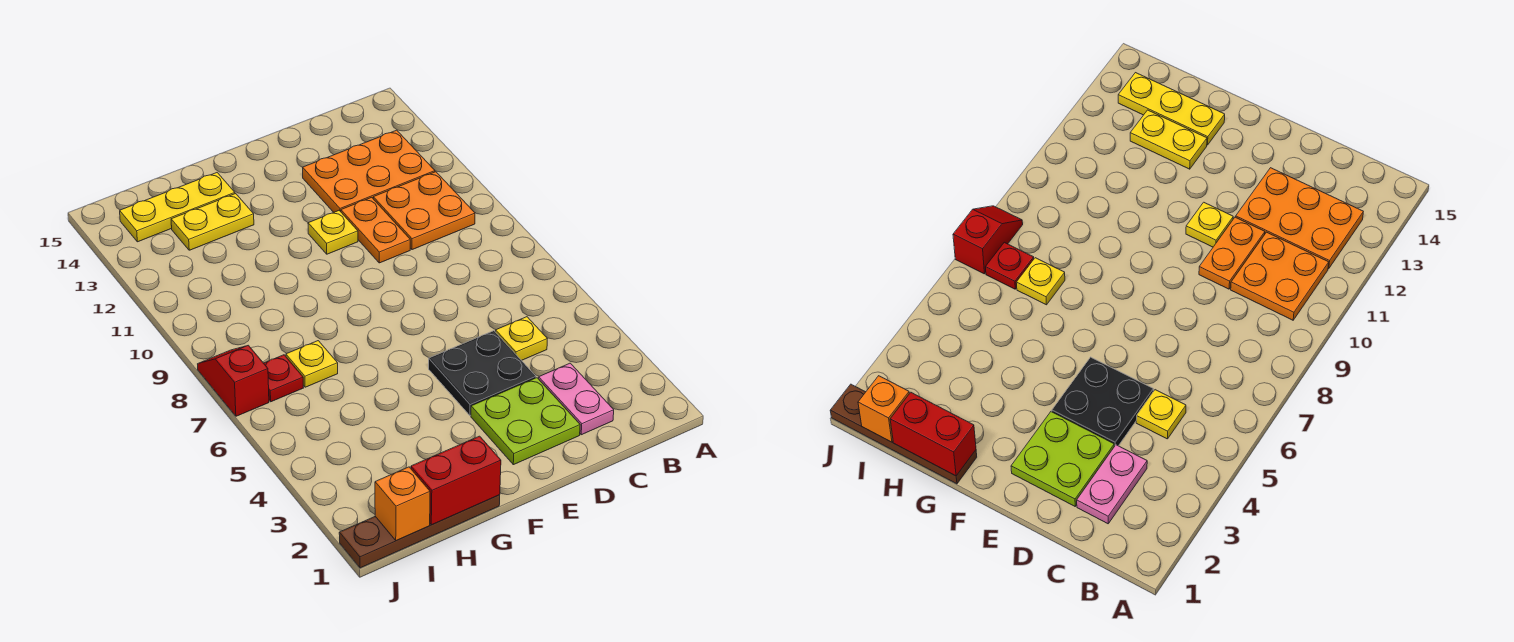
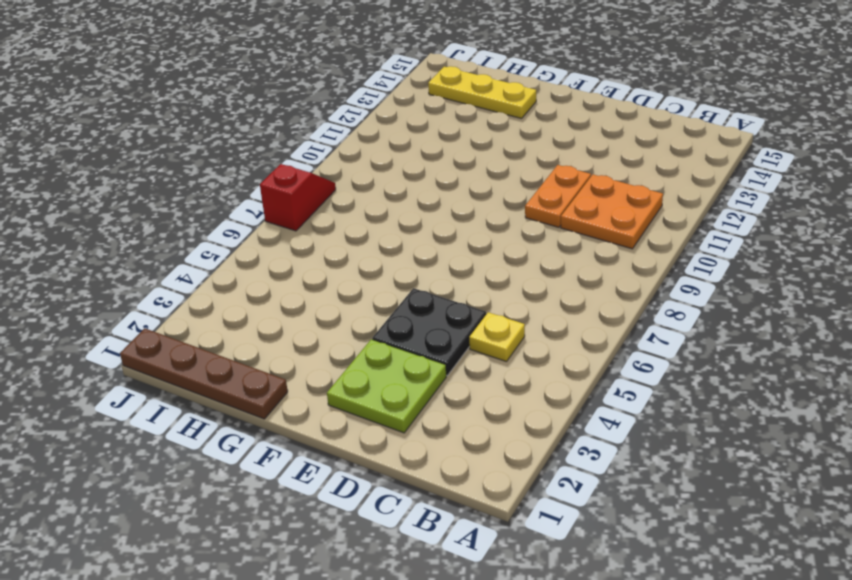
none -> orange plate B12:D13 level 1
none -> pink plate C2:C3 level 1
none -> yellow plate E11 level 1

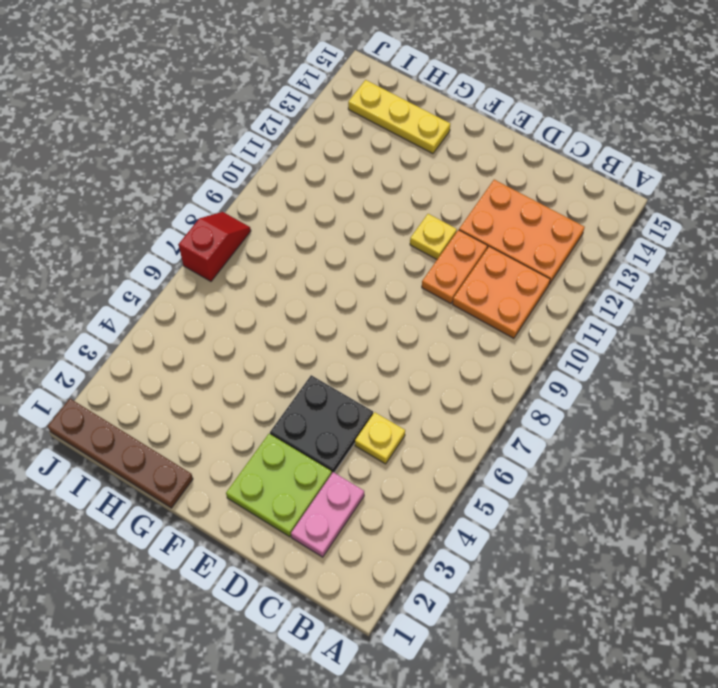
none -> yellow plate G13:H13 level 1
none -> yellow plate H7 level 1
none -> red plate I7 level 1

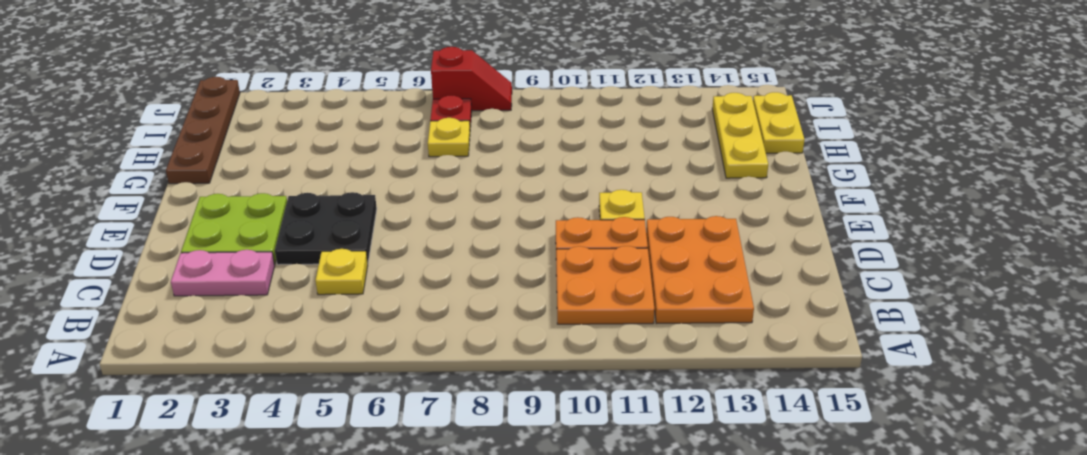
yellow plate H15:I15 level 1 -> yellow plate G13:H13 level 1
none -> red brick G1:H1 level 2
none -> orange brick I1 level 2

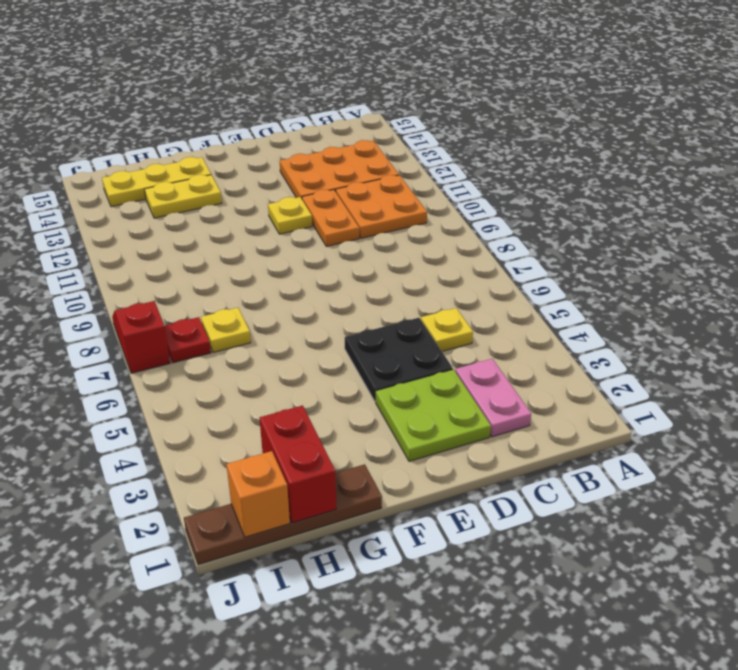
red brick H1:H2 level 2 -> red brick G1:H1 level 2

